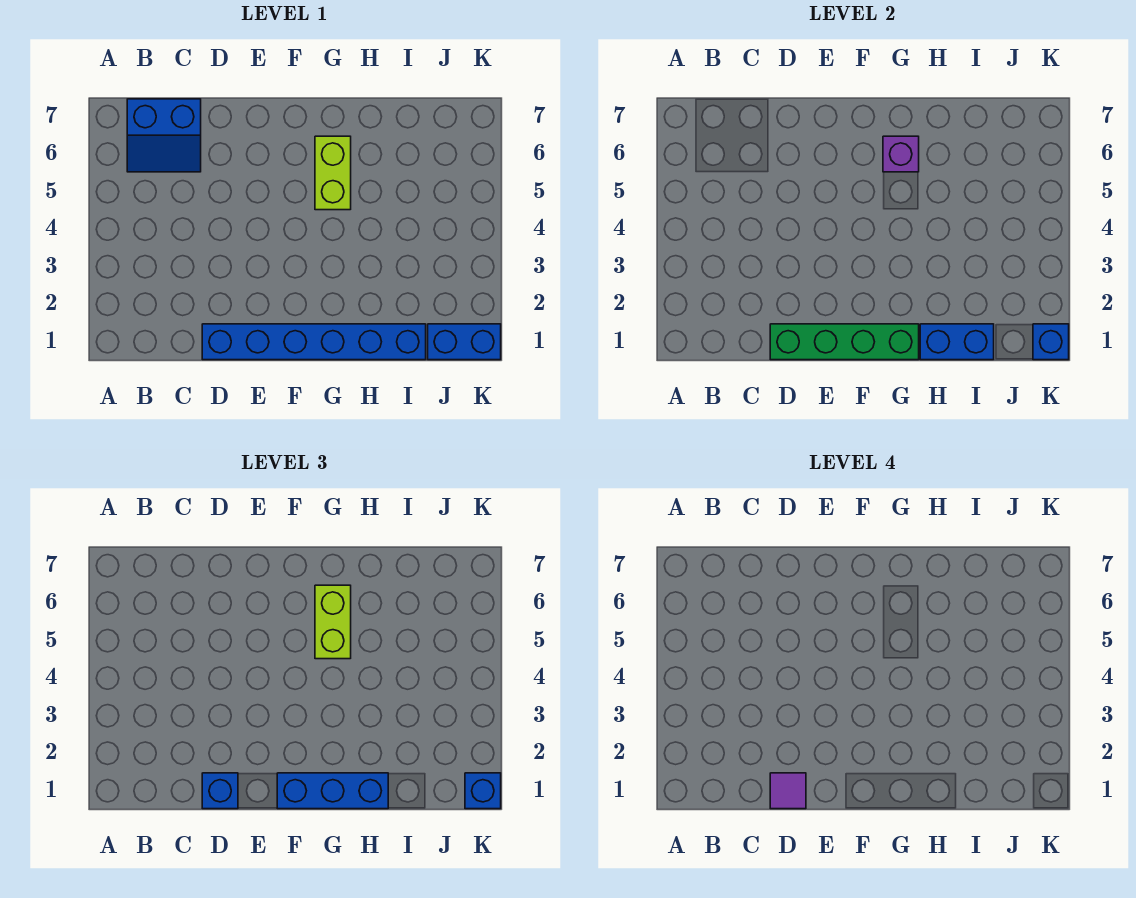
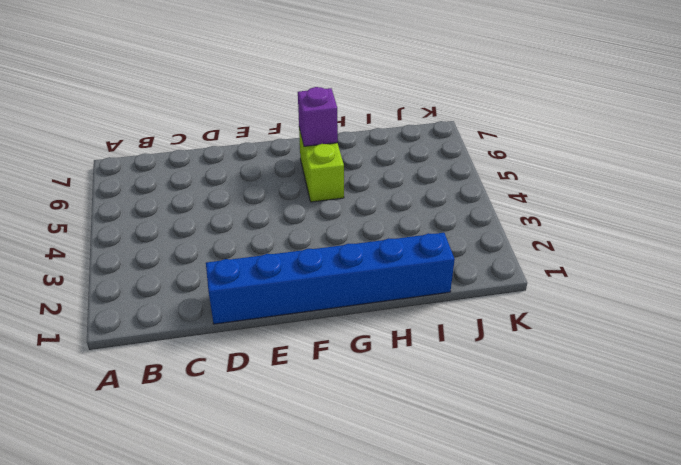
none -> blue slope B6:C7 level 1 top 7
none -> blue brick J1:K1 level 1
none -> green brick D1:G1 level 2

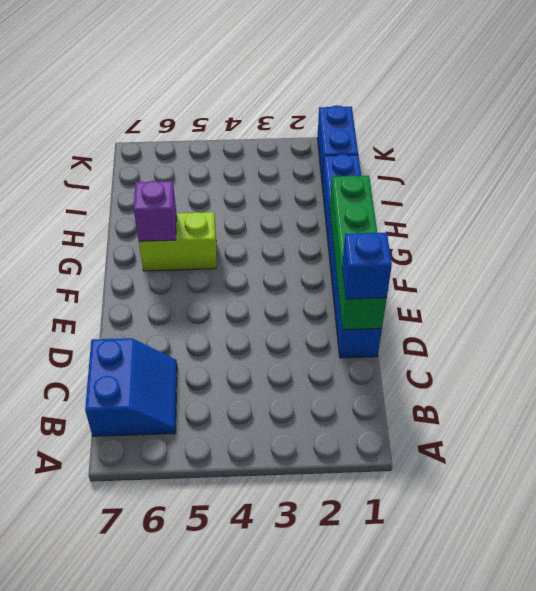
none -> blue brick H1:I1 level 2
none -> blue brick K1 level 2
none -> blue brick F1:H1 level 3

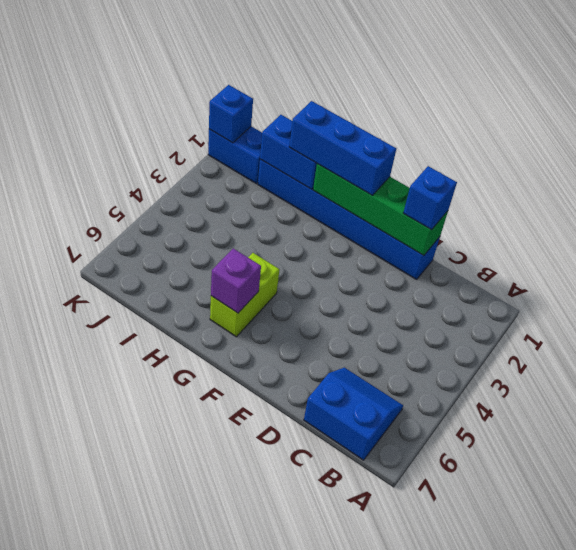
none -> lime brick G5:G6 level 3
none -> blue brick K1 level 3
none -> purple tile D1 level 4

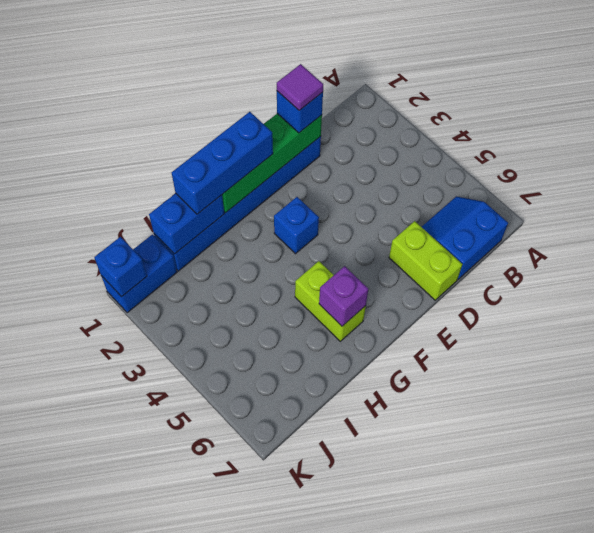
lime brick D6:D7 level 1 -> lime brick G5:G6 level 3
blue brick F3 level 1 -> blue brick K1 level 3

